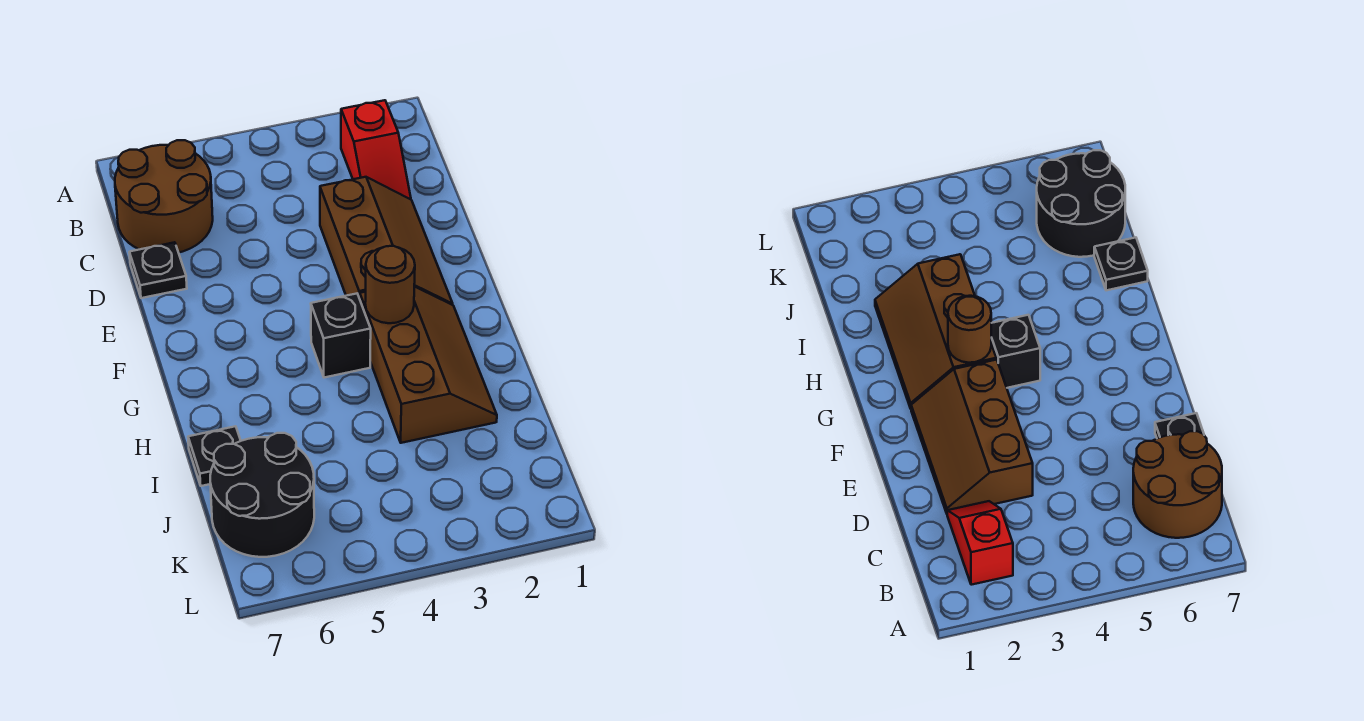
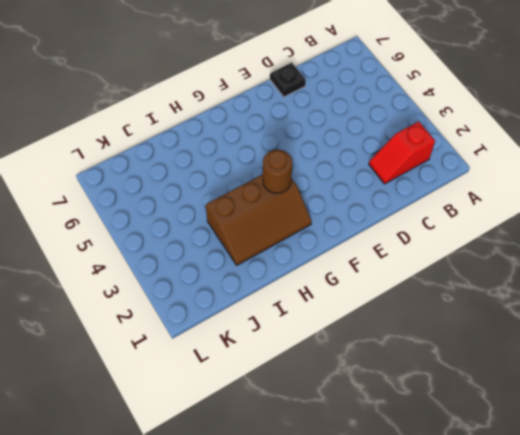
none -> brown round brick B6:C7 level 1
none -> brown slope D2:F3 level 1 top 3

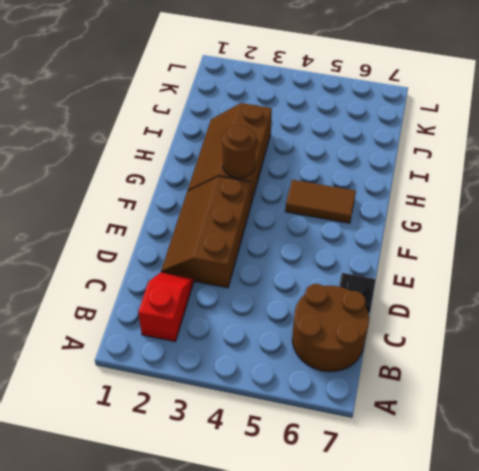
brown tile G5:G6 level 1 -> none
none -> black brick G4 level 1
none -> black plate I7 level 1

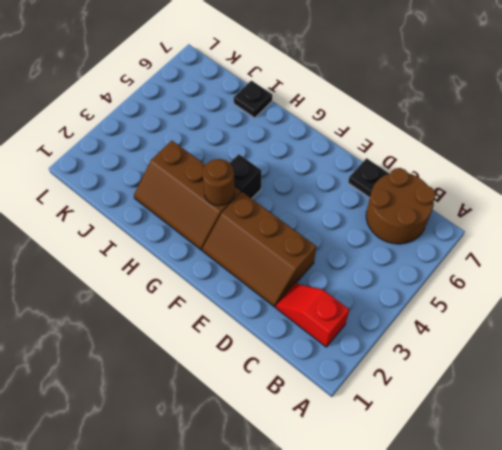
none -> black round brick J6:K7 level 1

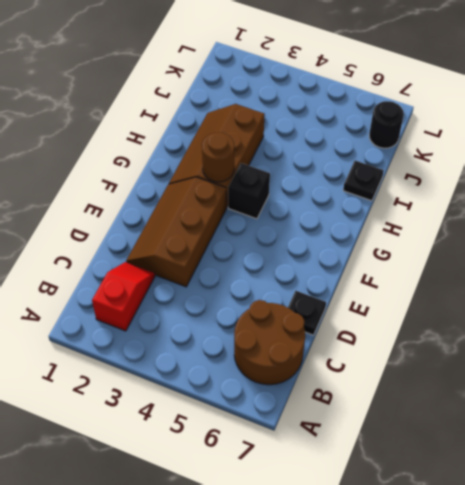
black round brick K7 level 1 -> black round brick J6:K7 level 1

